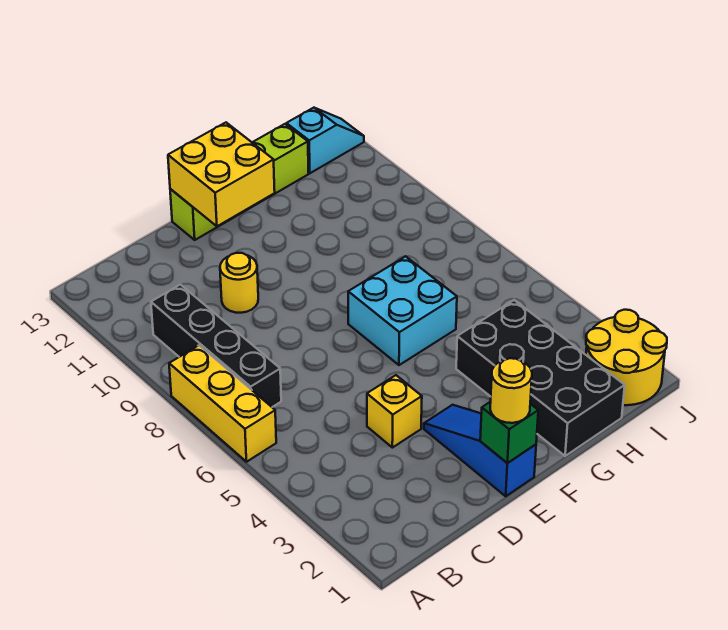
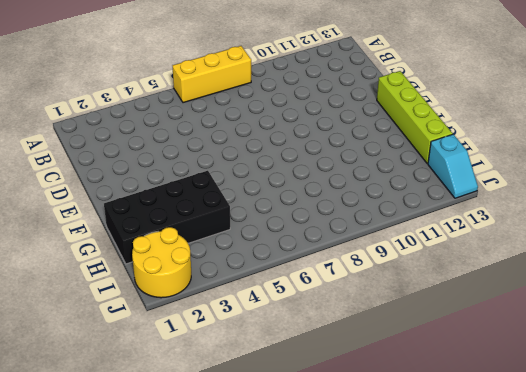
none -> black brick B7:B10 level 1
none -> yellow brick D4 level 1
none -> yellow round brick D10 level 1

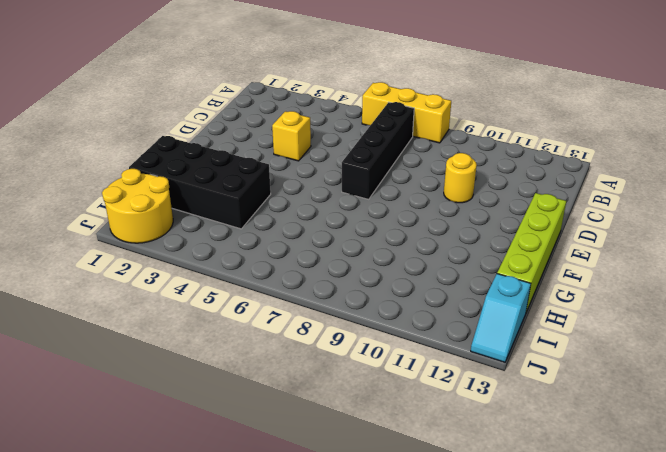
black brick B7:E7 level 1 -> black brick B7:B10 level 1
none -> blue slope E1:E3 level 1 top 1
none -> cyan brick F6:G7 level 1
none -> green brick E1 level 2

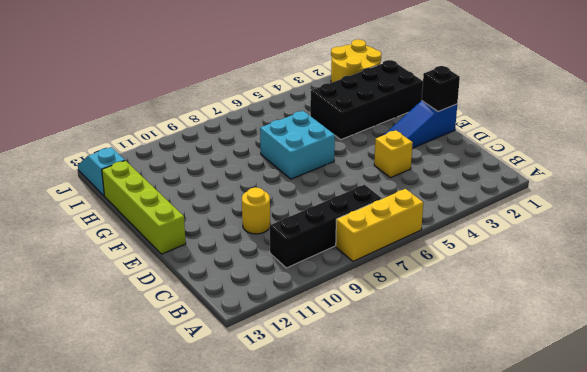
black brick E1 level 2 -> green brick E1 level 2
none -> yellow brick E12:F13 level 2
none -> yellow round brick E1 level 3

